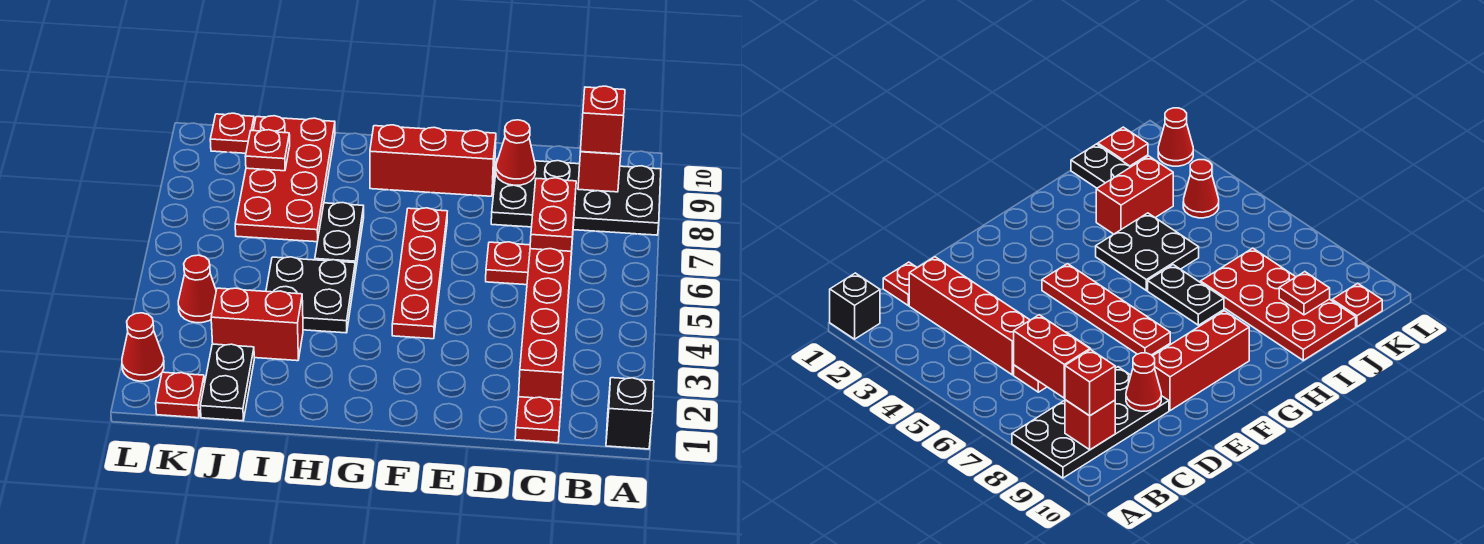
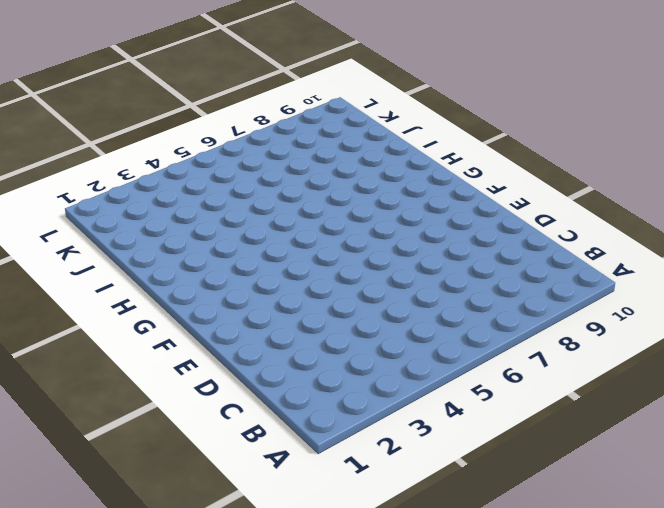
none -> black brick A1 level 1
none -> black plate A8:D9 level 1
none -> red plate C1 level 1

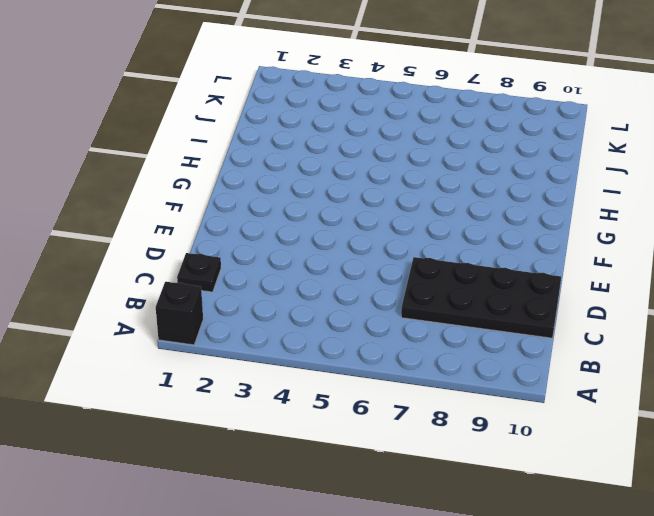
black plate C1 level 1 -> red plate C1 level 1
black plate C7:D10 level 1 -> black plate A8:D9 level 1
none -> red brick C2:C5 level 1
none -> red plate C6:D6 level 1
none -> red brick E9:G9 level 1

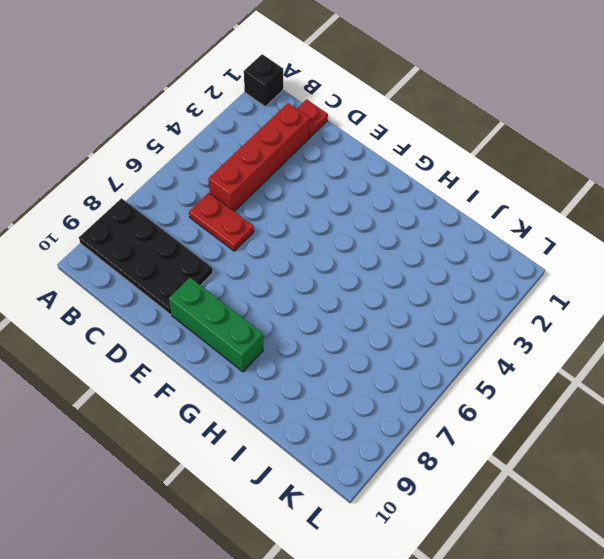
green brick E9:G9 level 1 -> red brick E9:G9 level 1
none -> red plate F4:F7 level 1
none -> black plate H4:I5 level 1
none -> black plate H6:H7 level 1

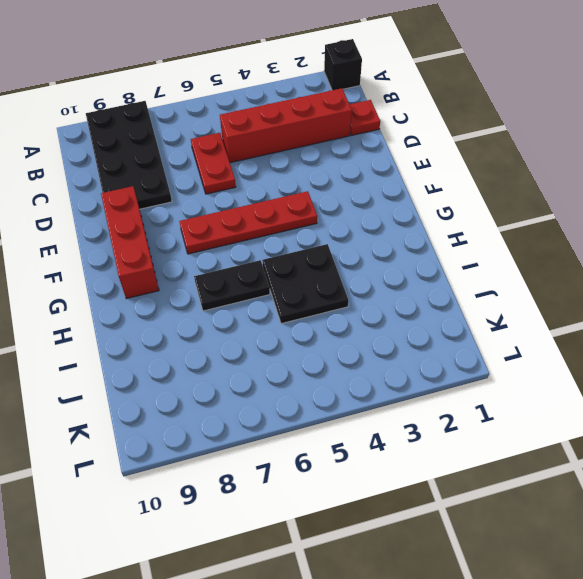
none -> red brick I3:J3 level 1
none -> red plate I7:J10 level 1
none -> black plate J1:J2 level 1

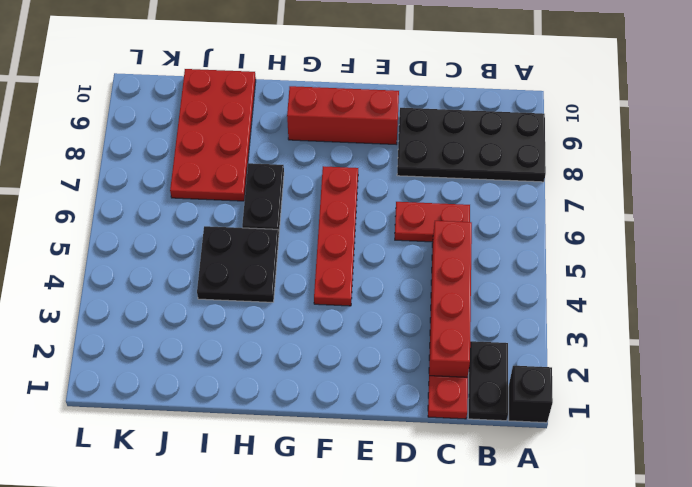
black plate B1:B2 level 1 -> black plate J1:J2 level 1
none -> red brick I3:J3 level 1
none -> red plate K1 level 1
none -> red cone K4 level 1

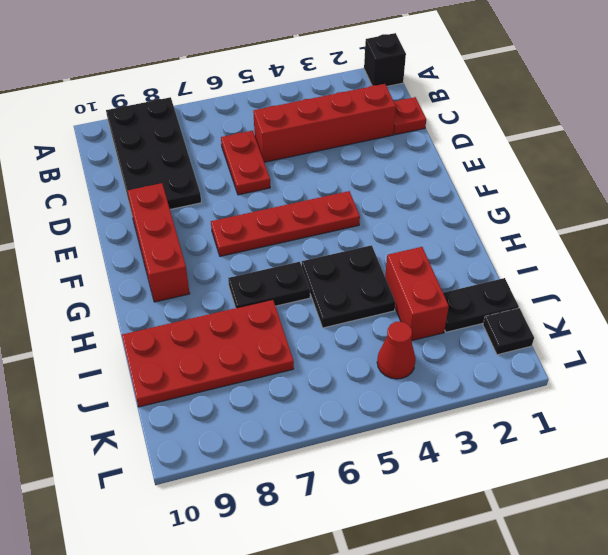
black plate K1 level 1 -> red plate K1 level 1
none -> red plate K10 level 1
none -> red cone L2 level 1
none -> red brick B9 level 2

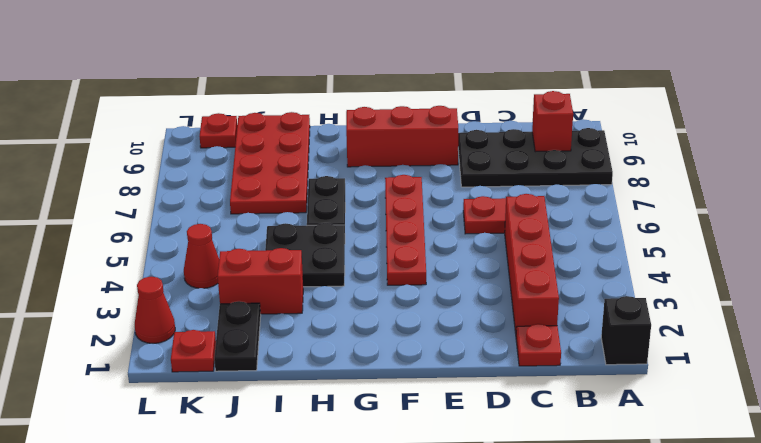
none -> red brick C6:C7 level 2
none -> red cone D9 level 2
none -> red plate J9 level 2

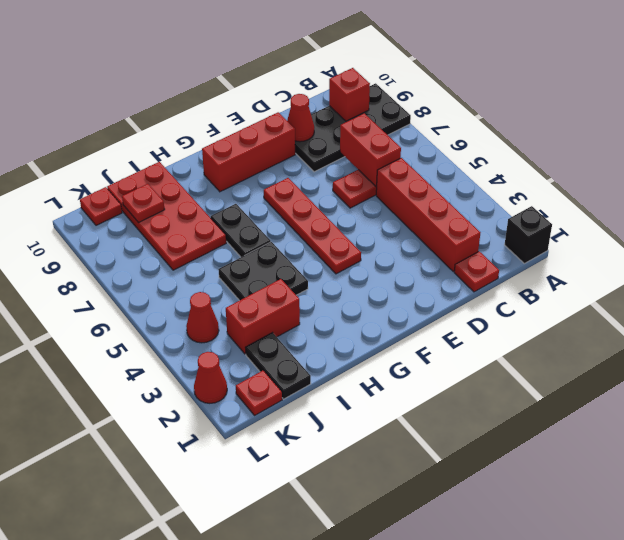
none -> red brick B9 level 3

